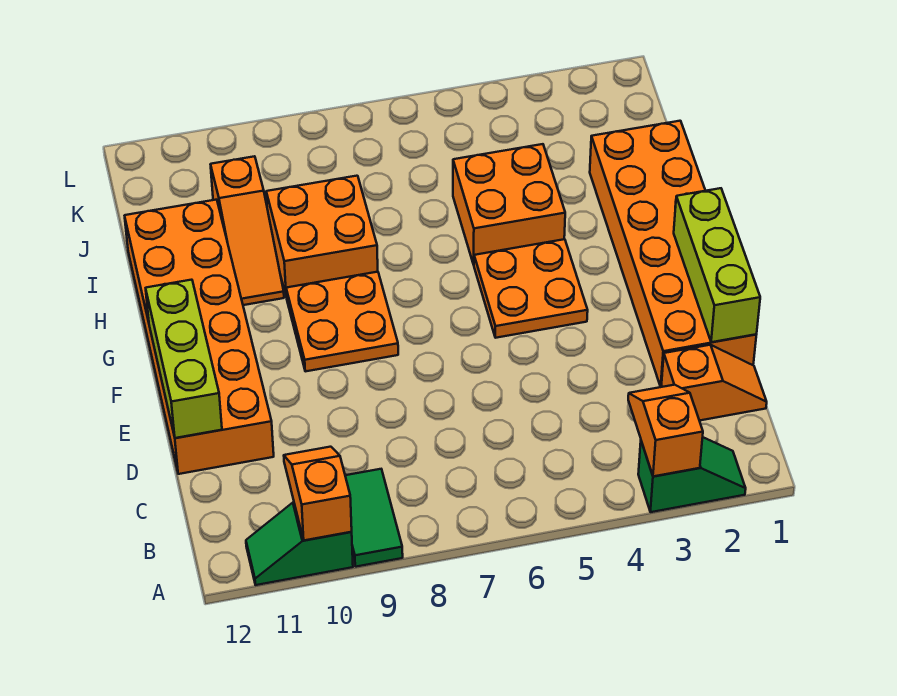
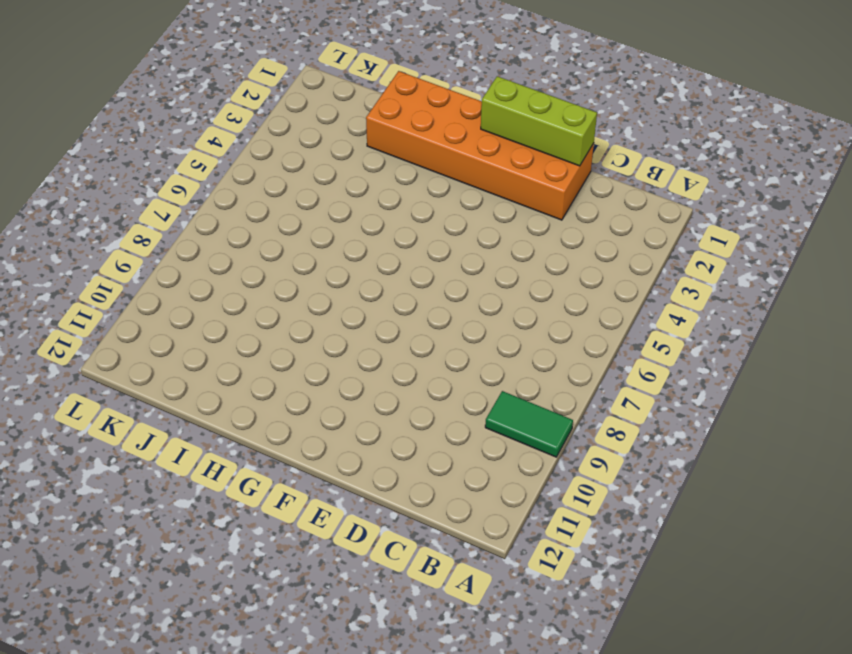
none -> green slope A2:A3 level 1 top 3
none -> green slope A10:A11 level 1 top 10
none -> orange slope C1:C2 level 1 top 2

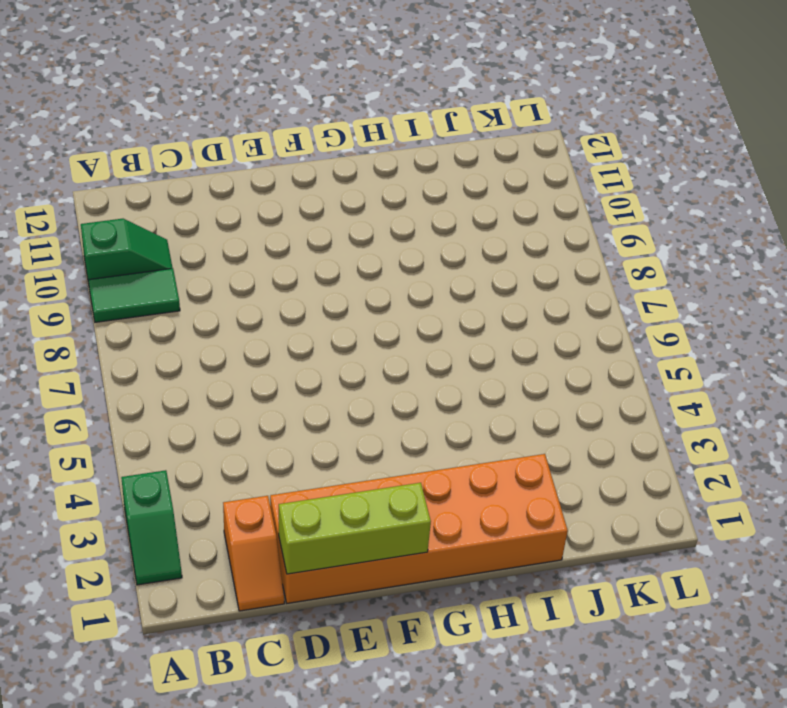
green slope A10:B10 level 1 top A -> green slope A10:A11 level 1 top 10
none -> orange brick D11:I12 level 1
none -> orange plate F4:G5 level 1
none -> orange plate F8:G9 level 1

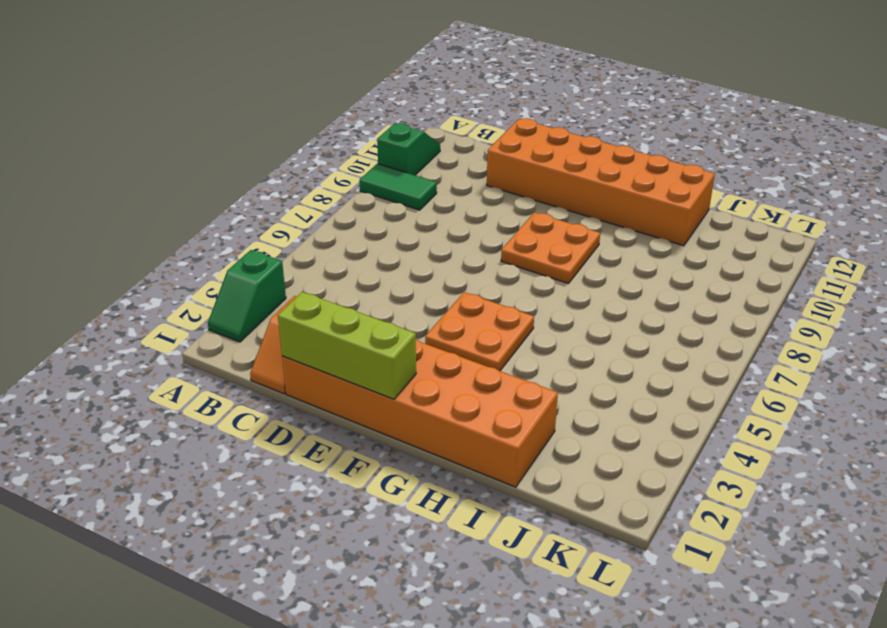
none -> orange brick H4:I5 level 1
none -> orange brick H8:I9 level 1
none -> orange slope H10:J10 level 1 top J

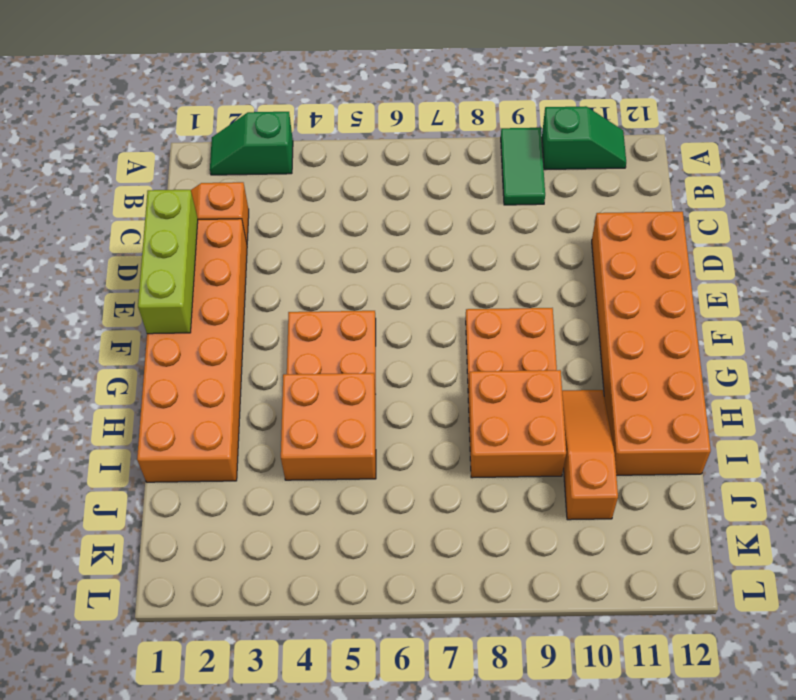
none -> orange slope A3:B3 level 2 top A
none -> orange slope A10:B10 level 2 top A
none -> lime brick D12:F12 level 2

